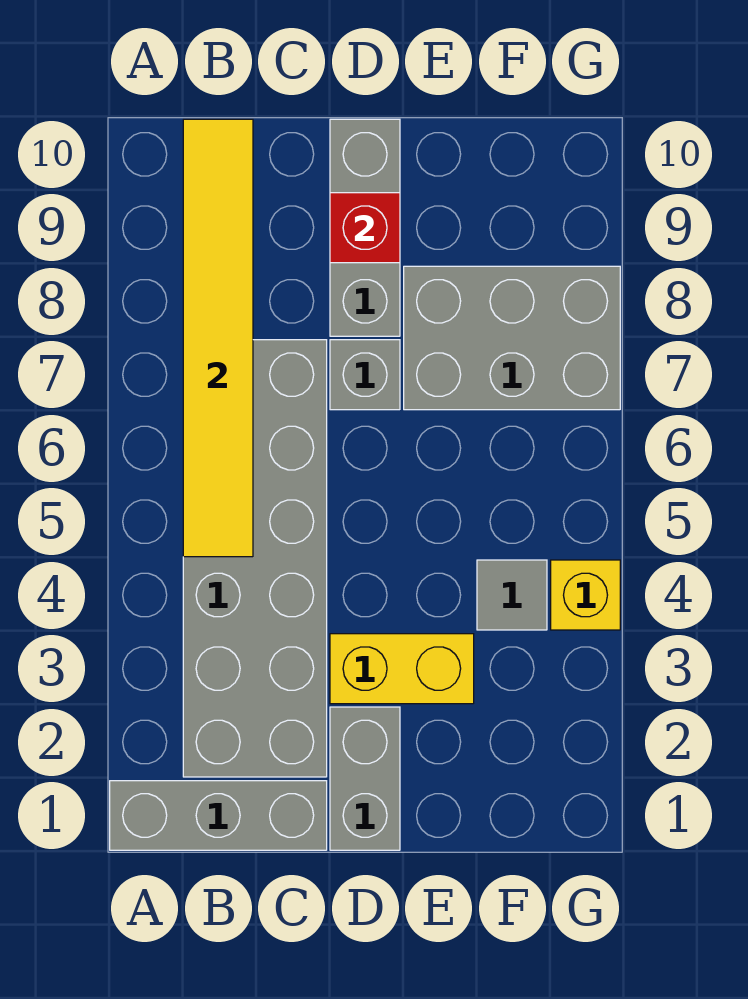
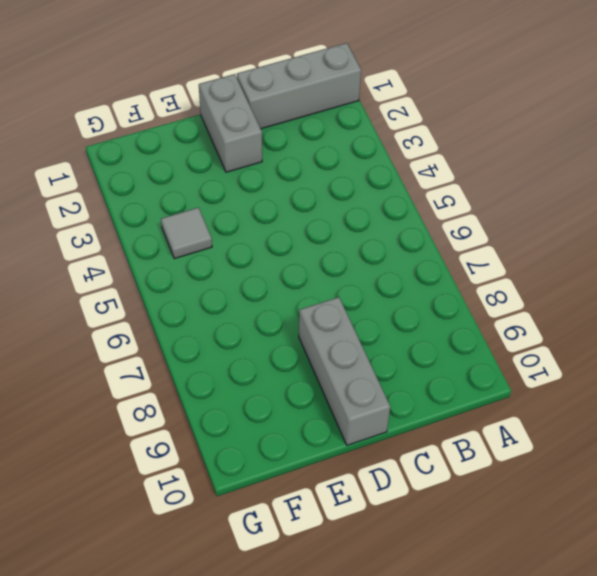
none -> grey brick B2:C7 level 1
none -> yellow brick D3:E3 level 1

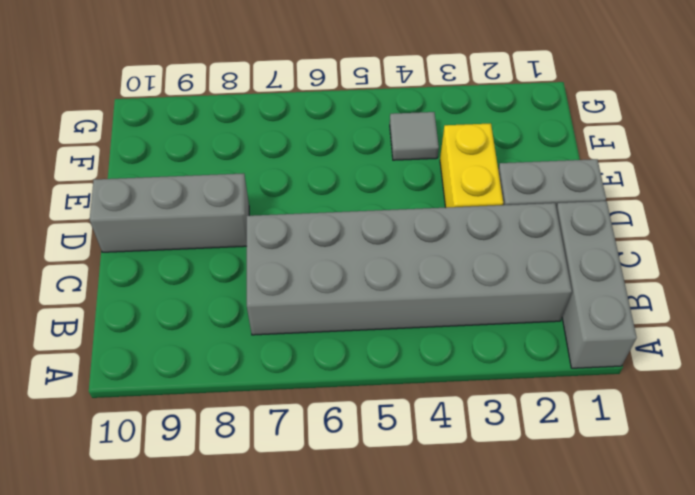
none -> grey brick D7 level 1
none -> grey brick E7:G8 level 1

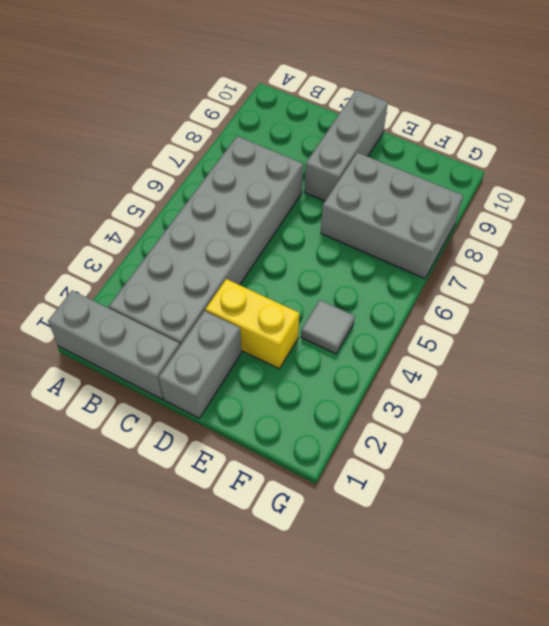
none -> grey brick D7 level 1
none -> yellow brick G4 level 1

